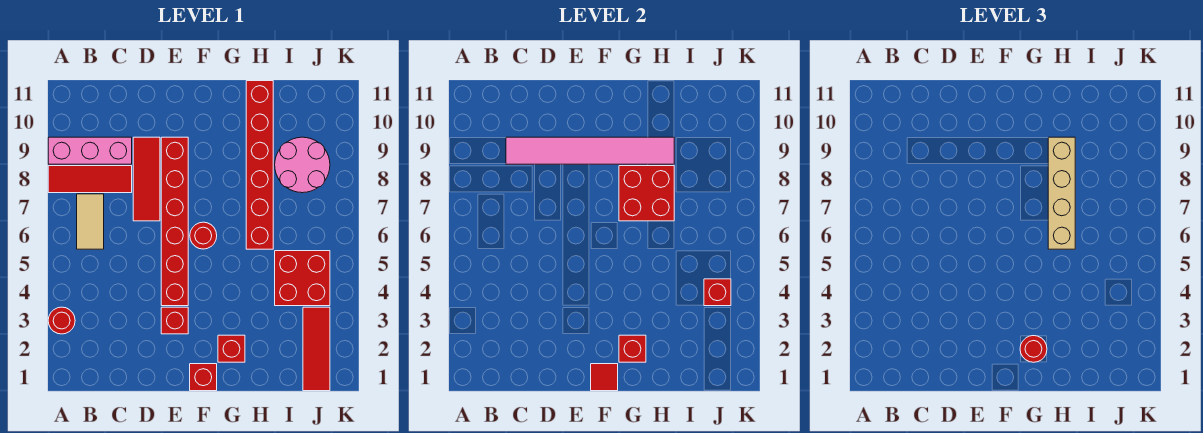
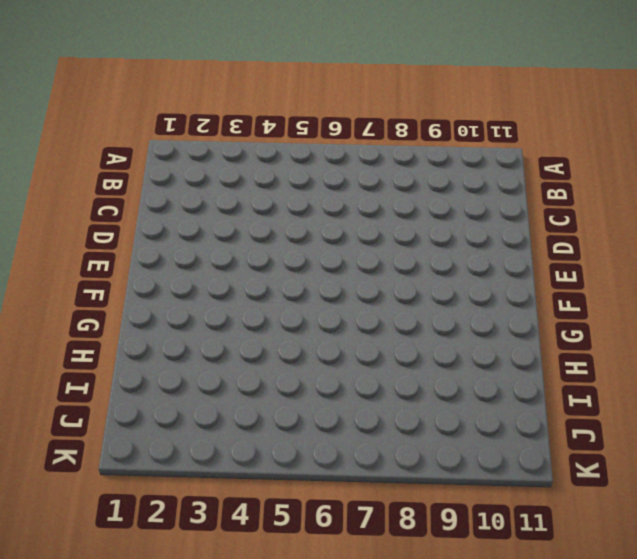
none -> red round brick A3 level 1
none -> red tile A8:C8 level 1
none -> pink brick A9:C9 level 1

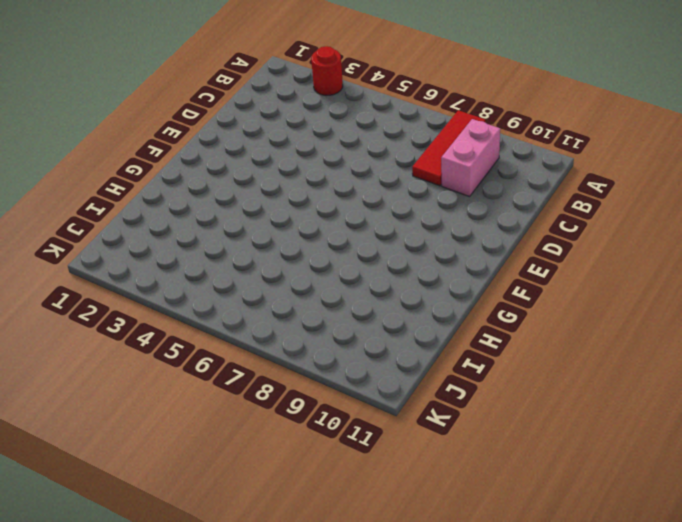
pink brick B9:C9 level 1 -> pink brick A9:C9 level 1
none -> tan tile B6:B7 level 1
none -> red tile D7:D9 level 1
none -> red brick E3 level 1

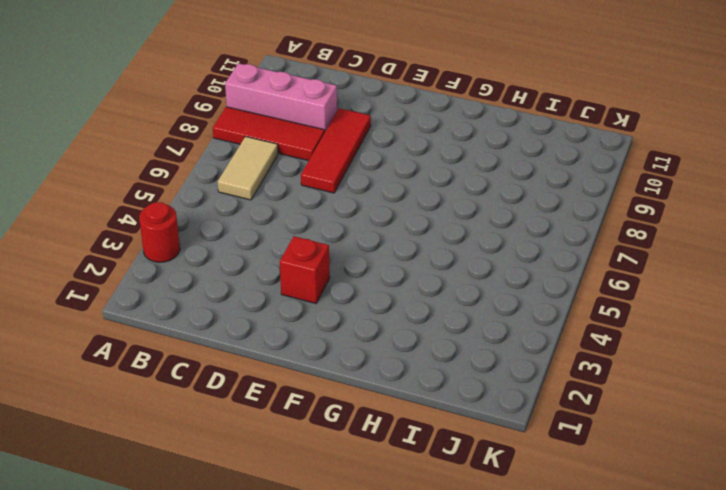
none -> red brick E4:E9 level 1
none -> red brick F1 level 1
none -> red round brick F6 level 1

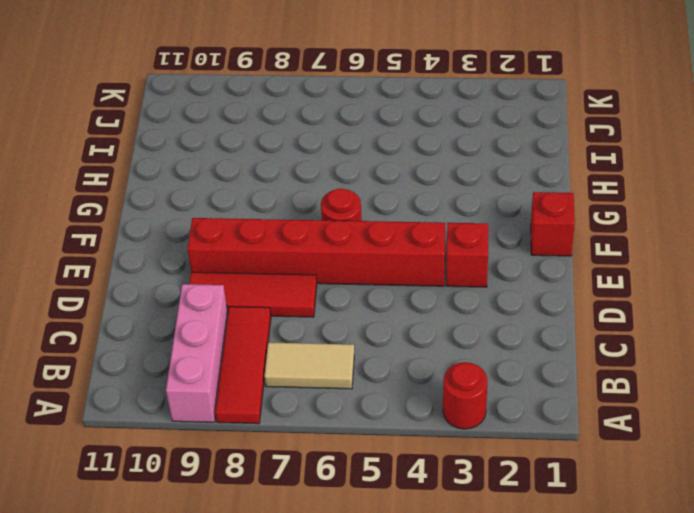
none -> red brick G2 level 1
none -> red brick H6:H11 level 1
none -> red brick I4:J5 level 1

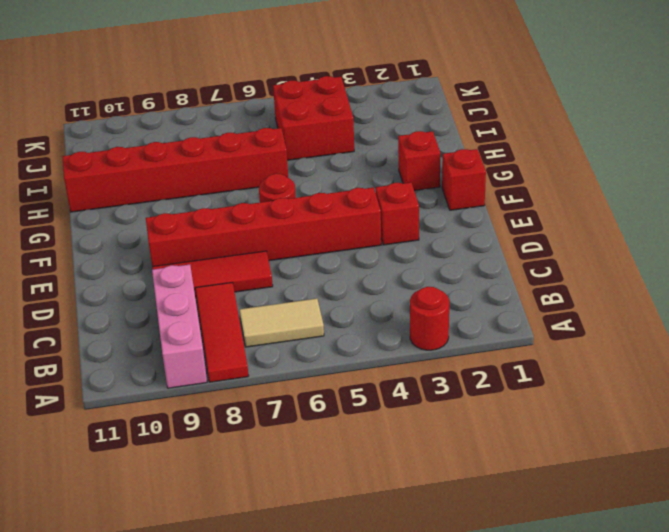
none -> pink round brick I8:J9 level 1
none -> red tile J1:J3 level 1
none -> pink tile C9:H9 level 2

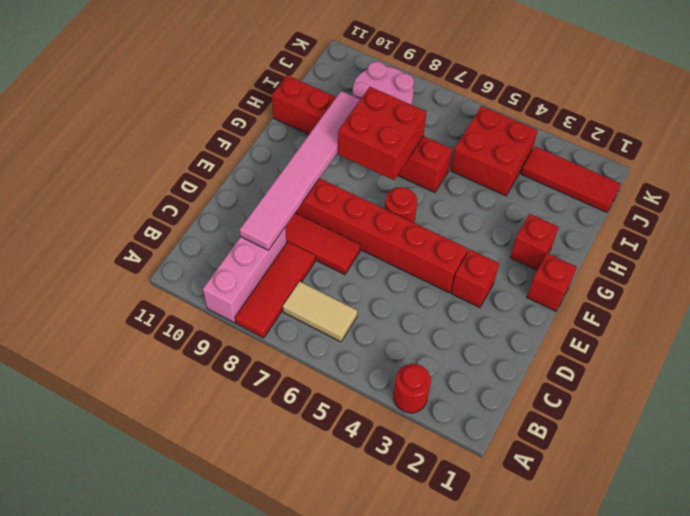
none -> red tile F1 level 2
none -> red brick G2 level 2
none -> red brick J4 level 2

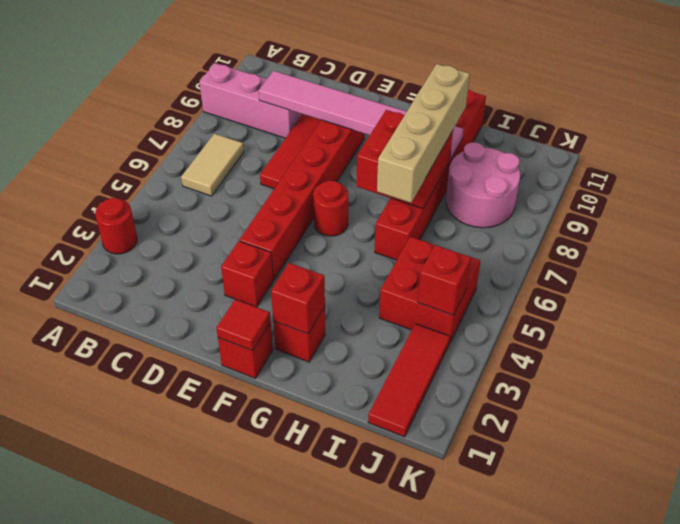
none -> red tile A8:C8 level 1
none -> red round brick G2 level 3

